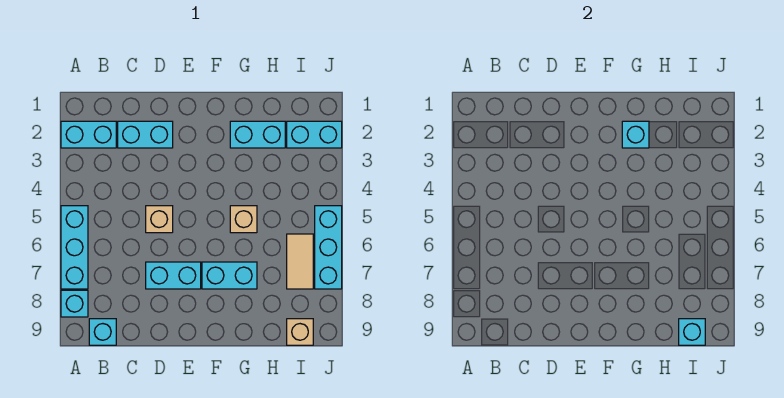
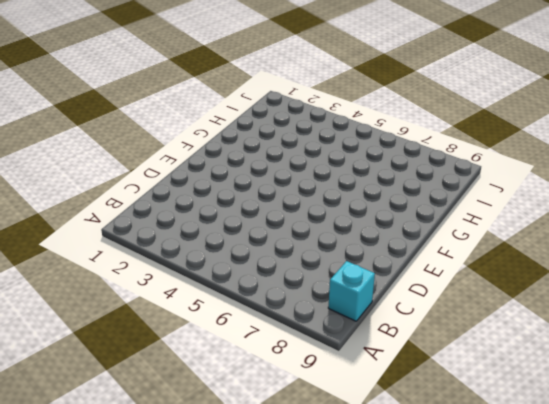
none -> cyan brick A2:B2 level 1
none -> cyan brick A5:A7 level 1
none -> cyan brick A8 level 1

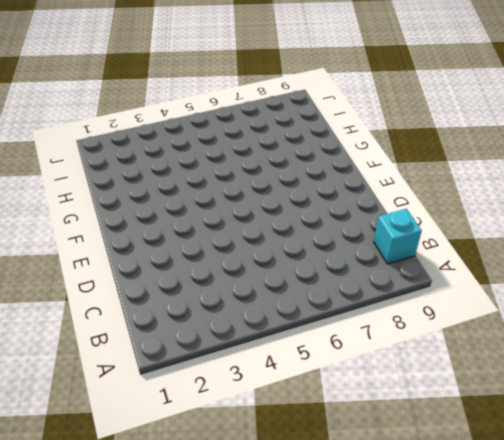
none -> cyan brick A2:B2 level 1
none -> cyan brick A5:A7 level 1
none -> cyan brick A8 level 1

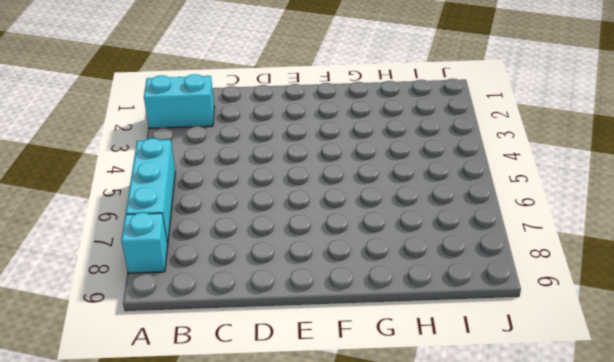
none -> cyan brick B9 level 1
none -> cyan brick C2:D2 level 1
none -> tan brick D5 level 1

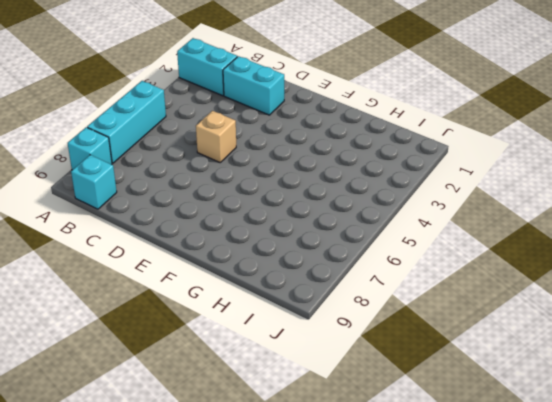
none -> cyan brick D7:E7 level 1
none -> cyan brick F7:G7 level 1
none -> cyan brick G2:H2 level 1

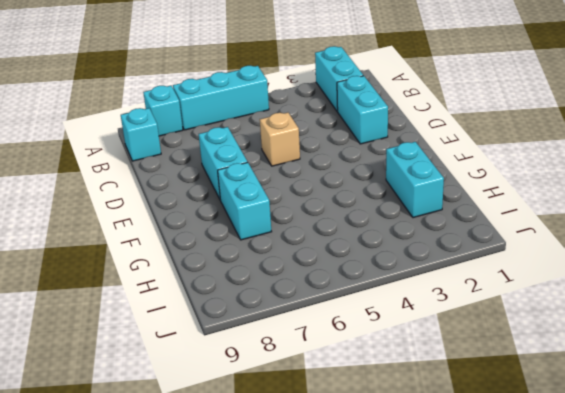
none -> tan brick G5 level 1
none -> cyan brick I2:J2 level 1
none -> tan tile I6:I7 level 1

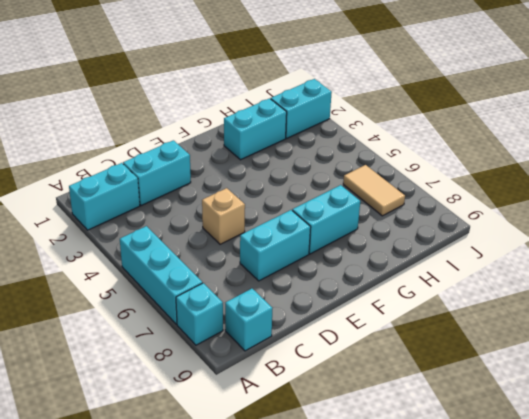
none -> tan brick G5 level 1
none -> tan brick I9 level 1
none -> cyan brick J5:J7 level 1

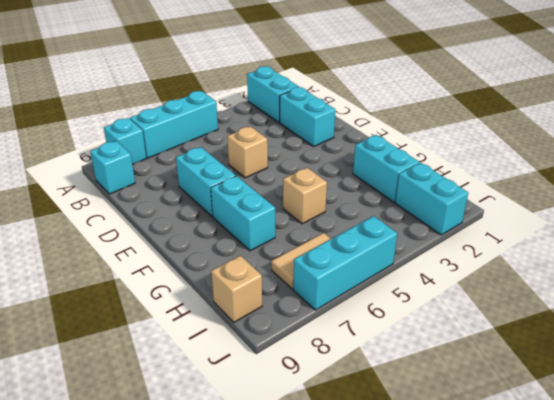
none -> cyan brick G2 level 2
none -> cyan brick I9 level 2

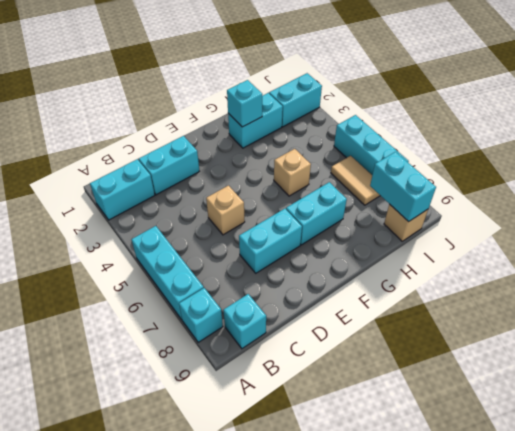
cyan brick I8:I9 level 2 -> cyan brick I9 level 2

